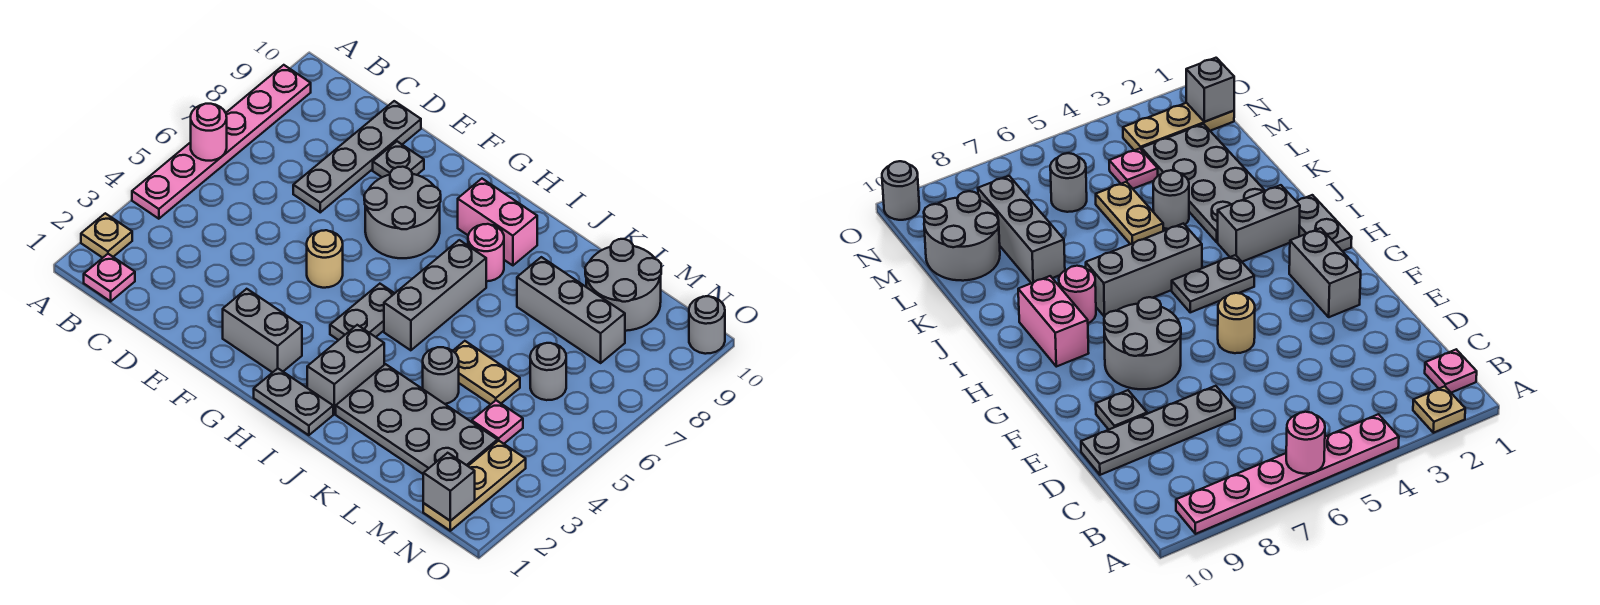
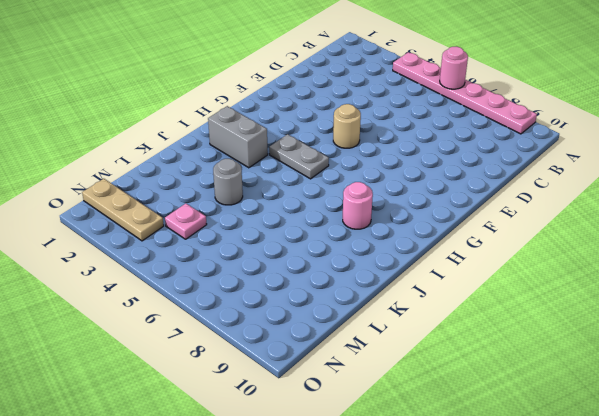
none -> tan plate A2 level 1
none -> pink plate B1 level 1
none -> grey plate D7:D10 level 1

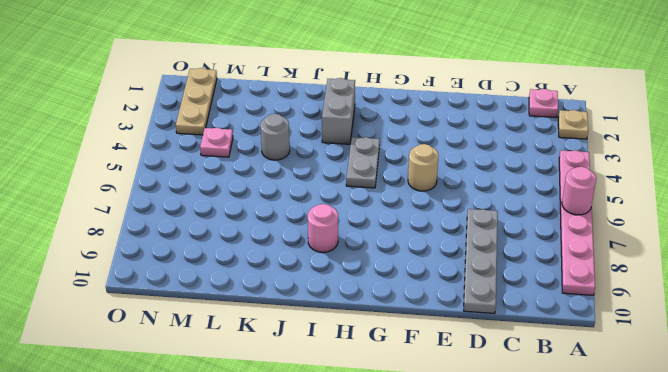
none -> grey plate E9 level 1
none -> grey brick F2:G2 level 1
none -> grey round brick F7:G8 level 1

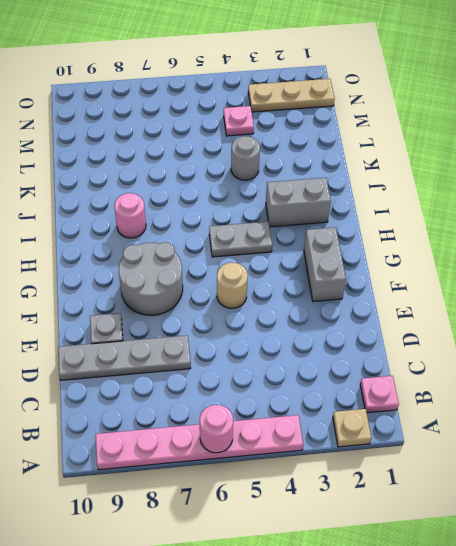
none -> grey plate H1:I1 level 1
none -> pink brick H9:I9 level 1
none -> grey brick I5:I7 level 1

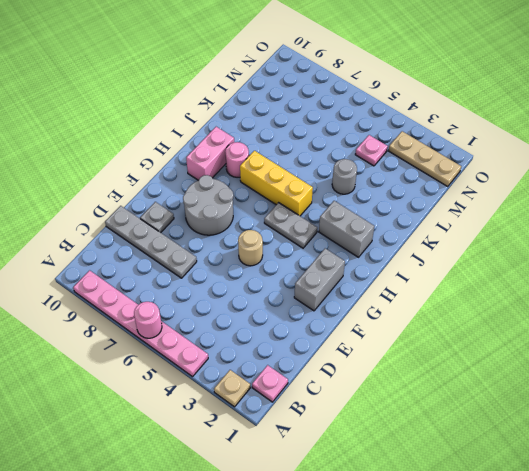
yellow brick I5:I7 level 1 -> grey brick I5:I7 level 1
none -> grey plate H1:I1 level 1
none -> grey plate J2:M3 level 1
none -> tan plate K5:L5 level 1

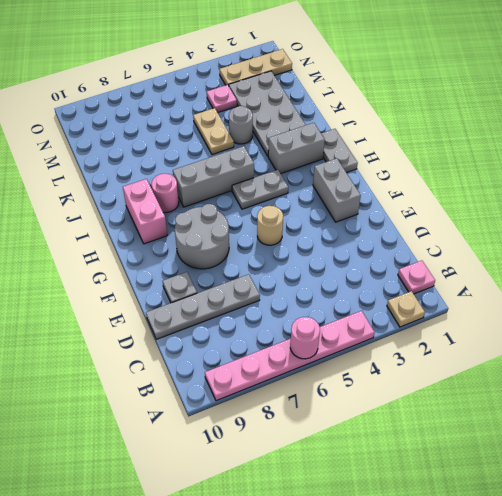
none -> grey brick K8:M8 level 1
none -> grey round brick L9:M10 level 1
none -> grey round brick M6 level 1

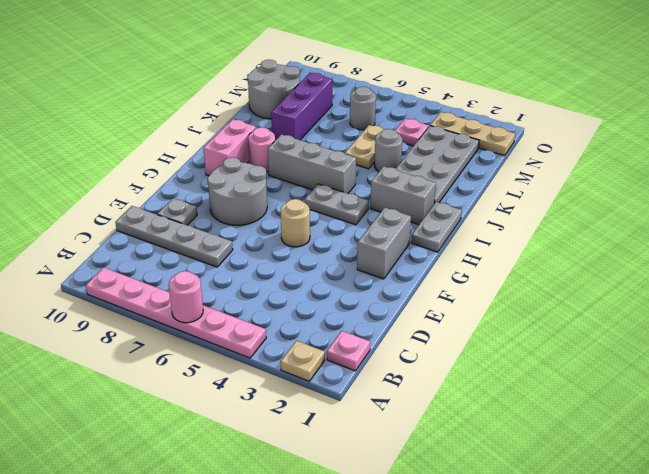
purple brick K8:M8 level 1 -> grey brick K8:M8 level 1
none -> grey round brick O10 level 1
none -> grey brick N1 level 2

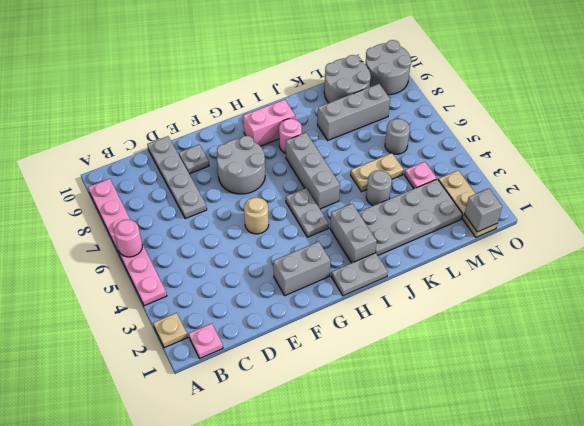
grey round brick N9:O10 level 1 -> grey round brick O10 level 1

